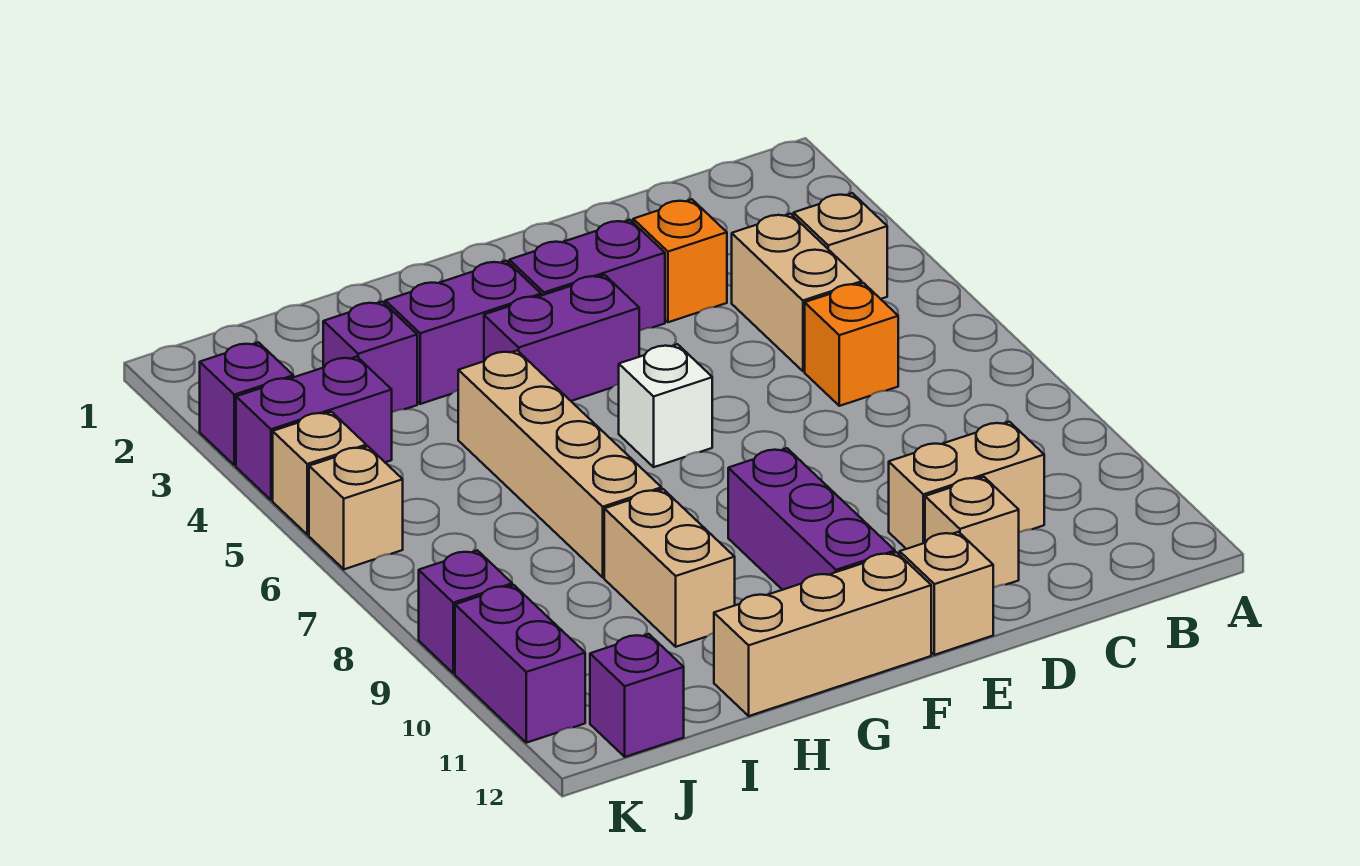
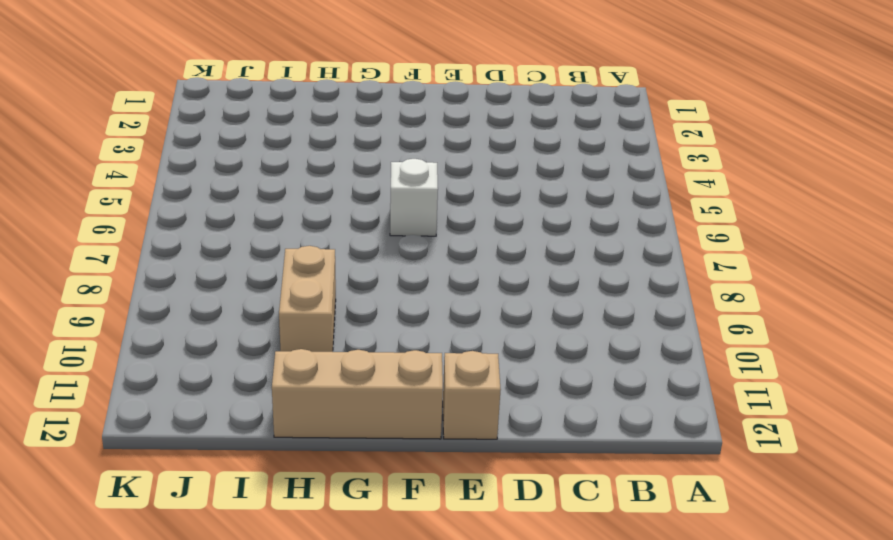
none -> tan brick B4 level 1
none -> tan brick C4:C5 level 1
none -> orange brick C6 level 1

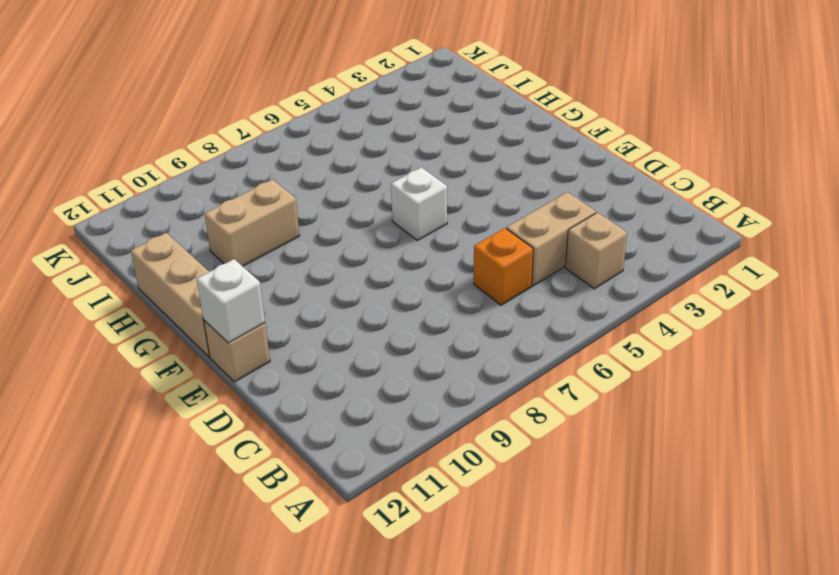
white brick E12 level 2 -> none
none -> tan brick C10:D10 level 1
none -> orange brick D3 level 1
none -> tan brick D11 level 1

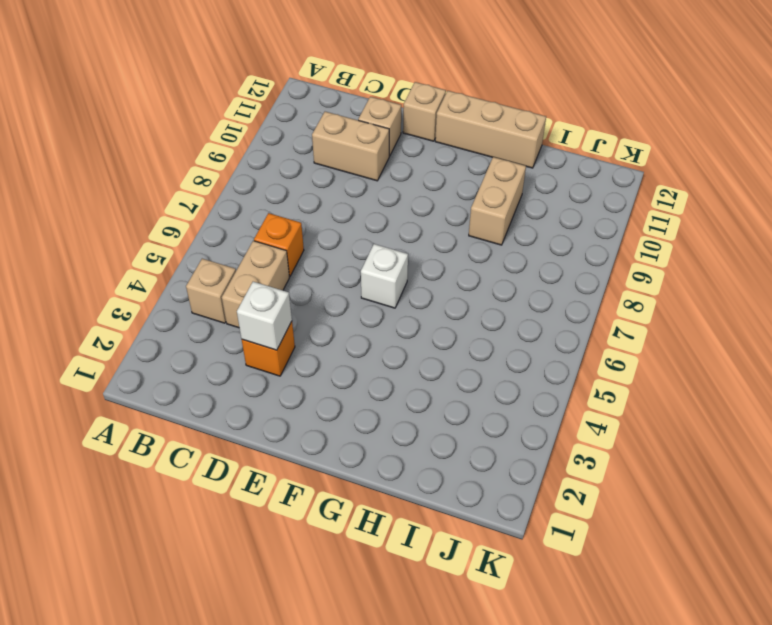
white brick D3 level 2 -> none
none -> purple brick E3:F3 level 1
none -> purple brick F4:G4 level 1
none -> purple brick F9:F11 level 1

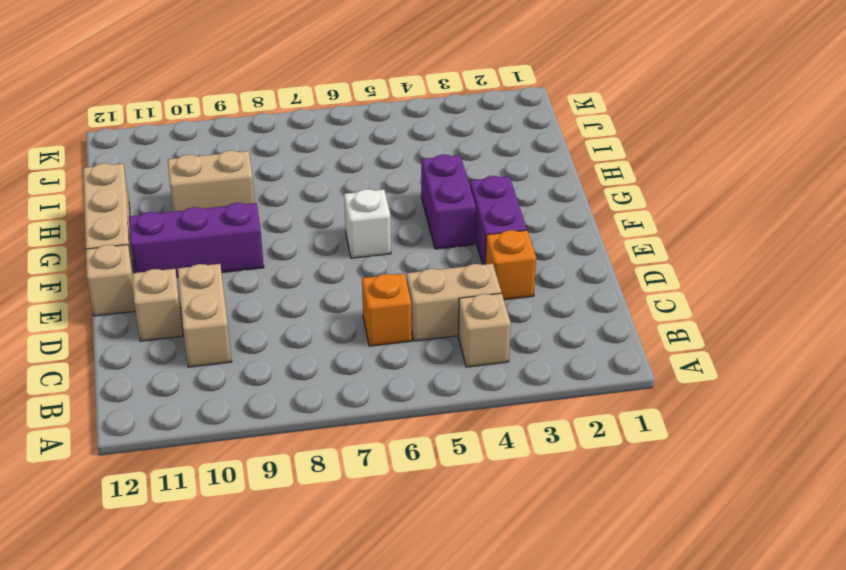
none -> purple brick G3:H3 level 1
none -> tan brick H5:H8 level 1
none -> purple brick I3 level 1

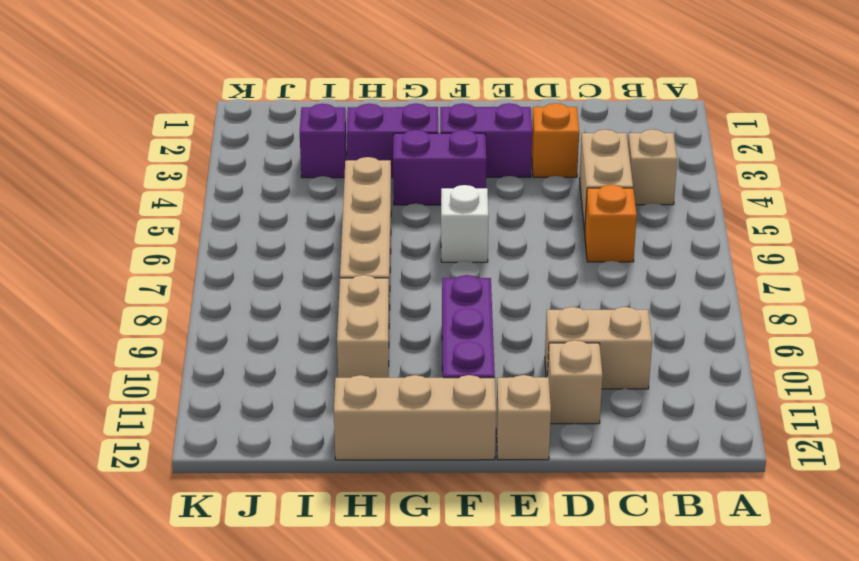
none -> purple brick J4:K4 level 1
none -> purple brick J12 level 1
none -> purple brick K3 level 1

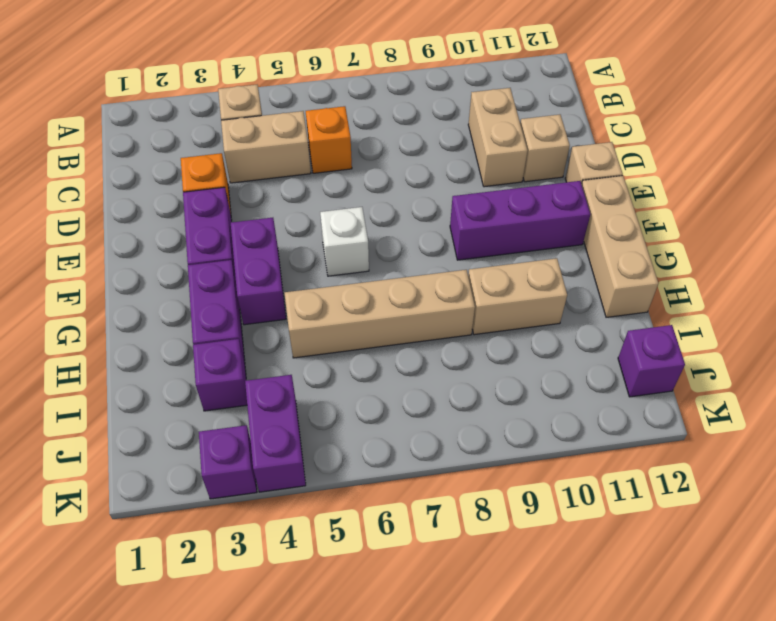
none -> tan brick K5 level 1
none -> tan brick K6 level 1
none -> purple brick K9 level 1

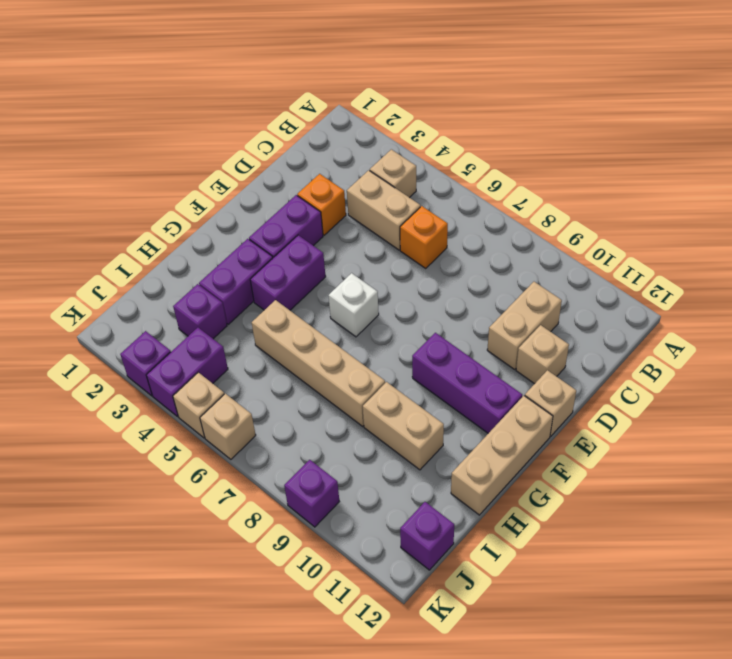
none -> purple brick K10:K11 level 1

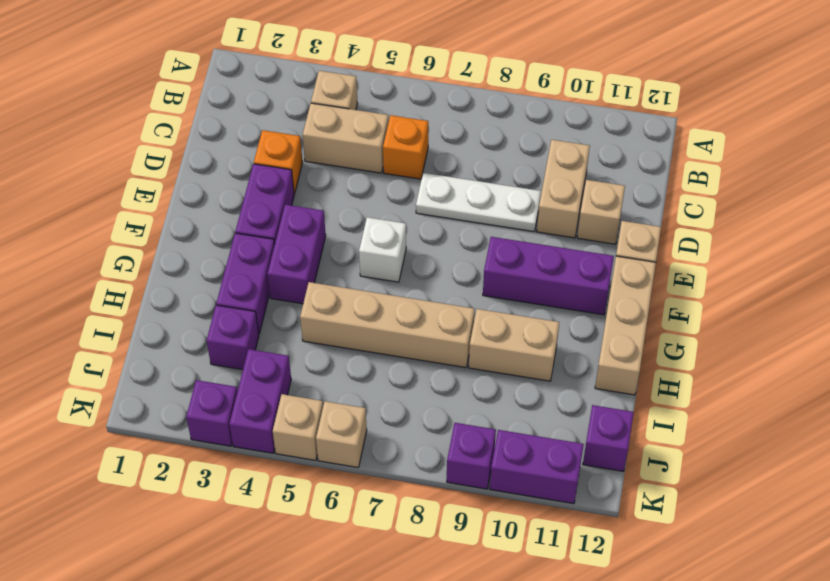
white plate D7:D9 level 1 -> none

